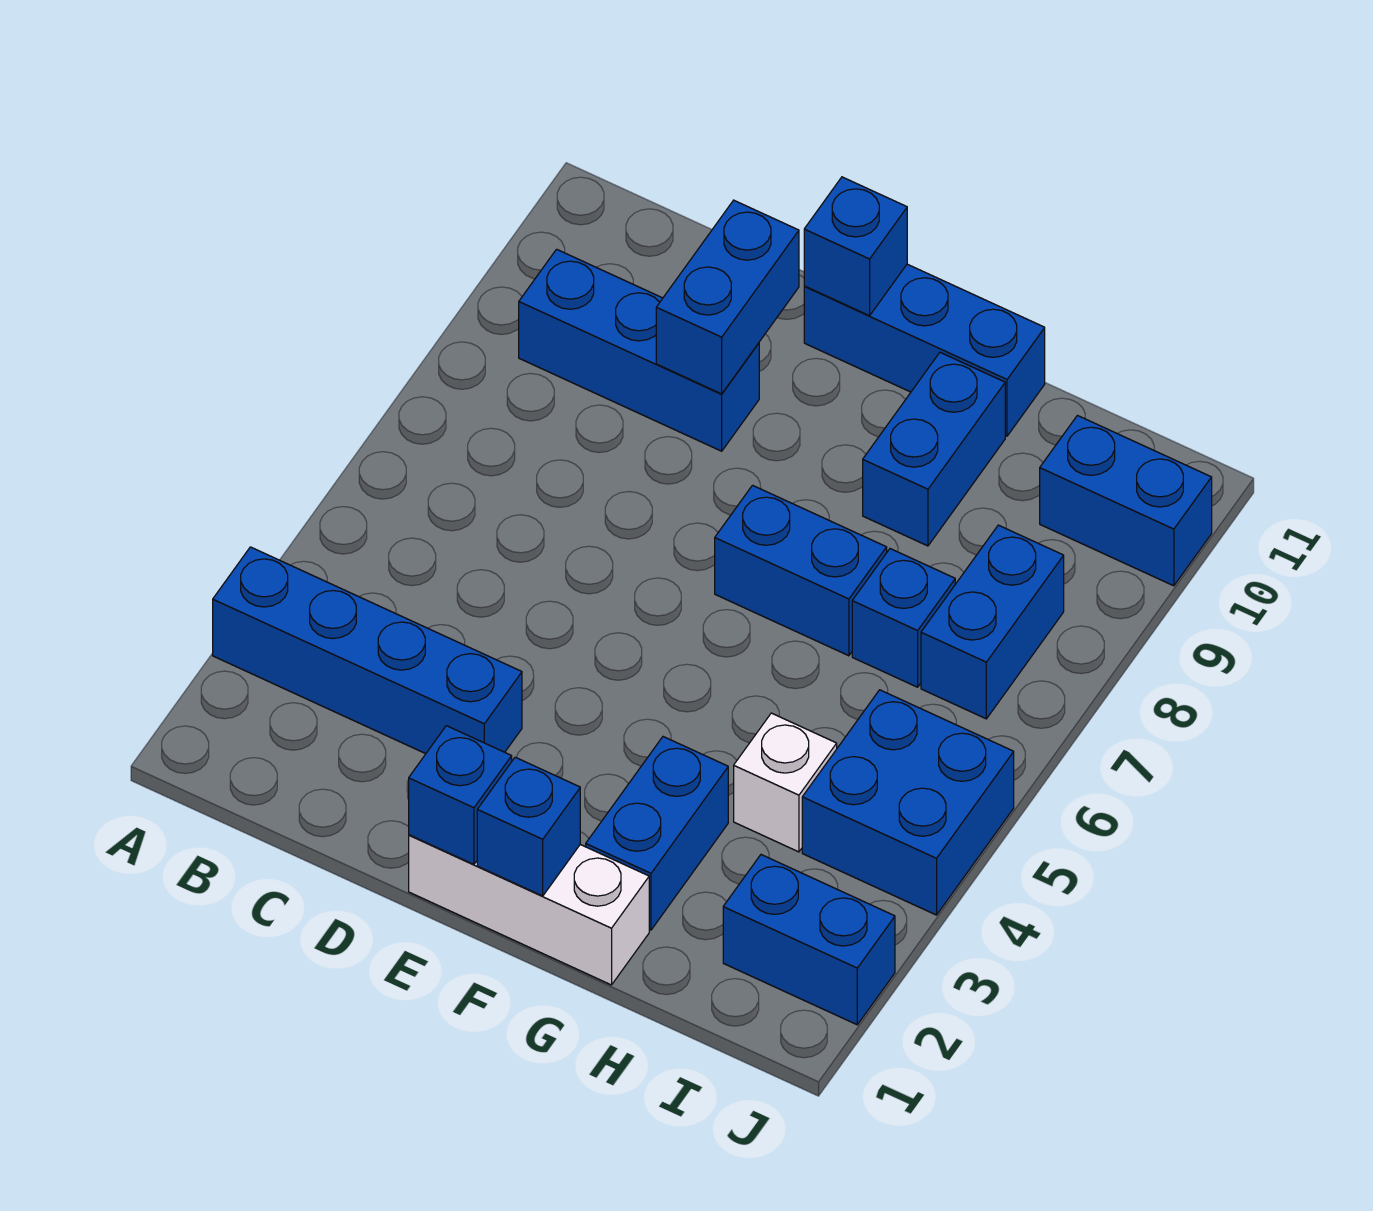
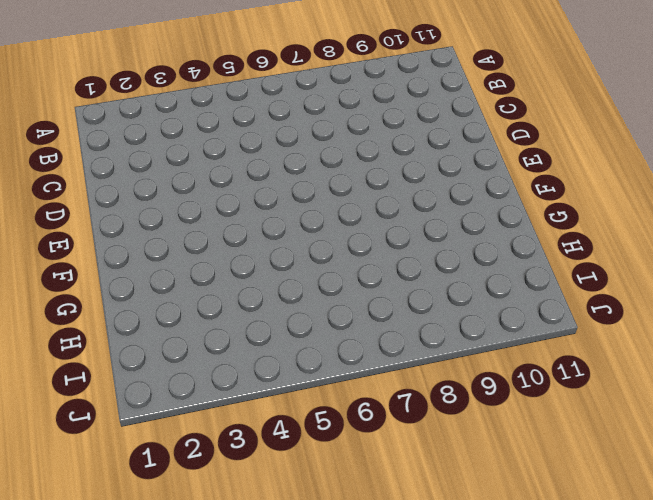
none -> blue brick A3:D3 level 1
none -> blue brick B9:D9 level 1
none -> white brick E1:G1 level 1

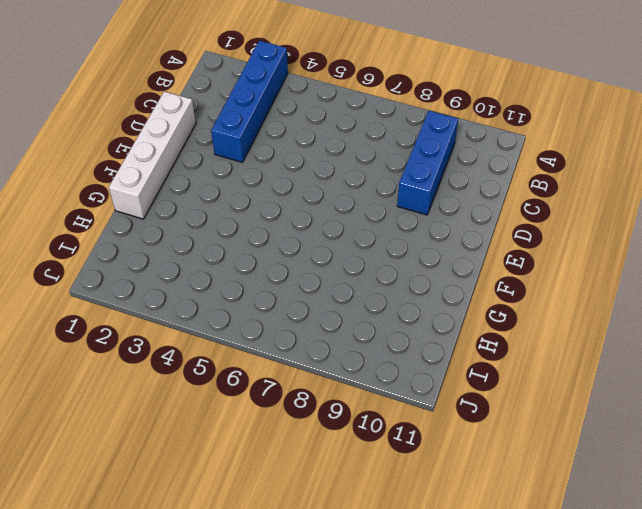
white brick D1:G1 level 1 -> white brick E1:G1 level 1
none -> blue brick E11:G11 level 1
none -> blue brick F7:G7 level 1
none -> blue brick G2:G3 level 1

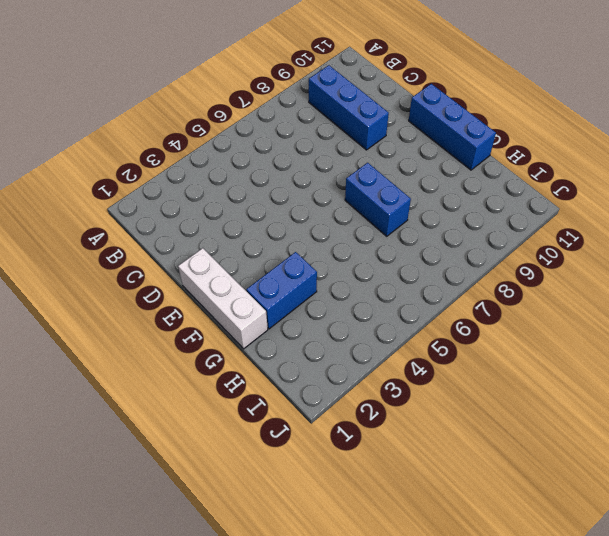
none -> blue brick A3:D3 level 1
none -> blue brick G9:G10 level 1
none -> white brick H4 level 1

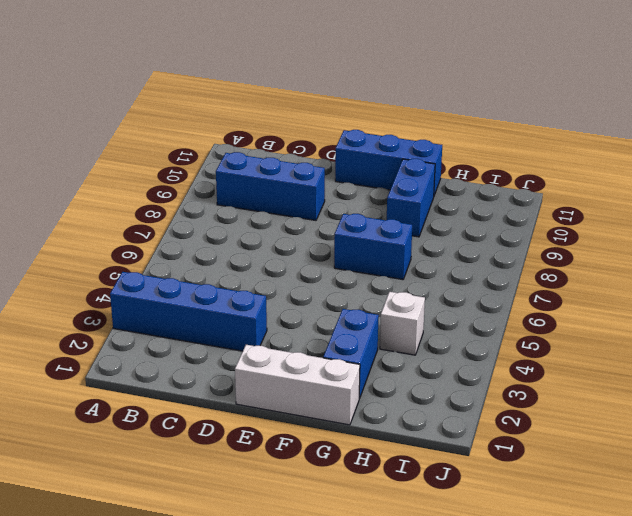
none -> blue brick H7 level 1
none -> blue brick I2:J2 level 1
none -> blue brick I4:J5 level 1

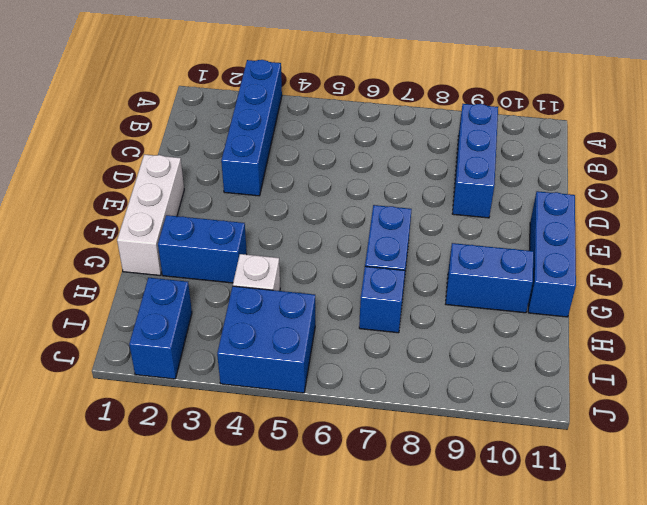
none -> blue brick I7:I8 level 1
none -> blue brick I10:J10 level 1
none -> blue brick D9:D10 level 2

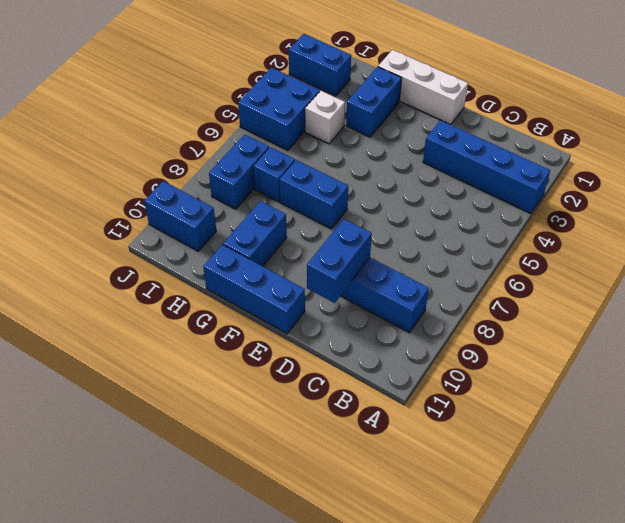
none -> blue brick E1 level 2
none -> blue brick E11 level 2
none -> blue brick F1 level 2

